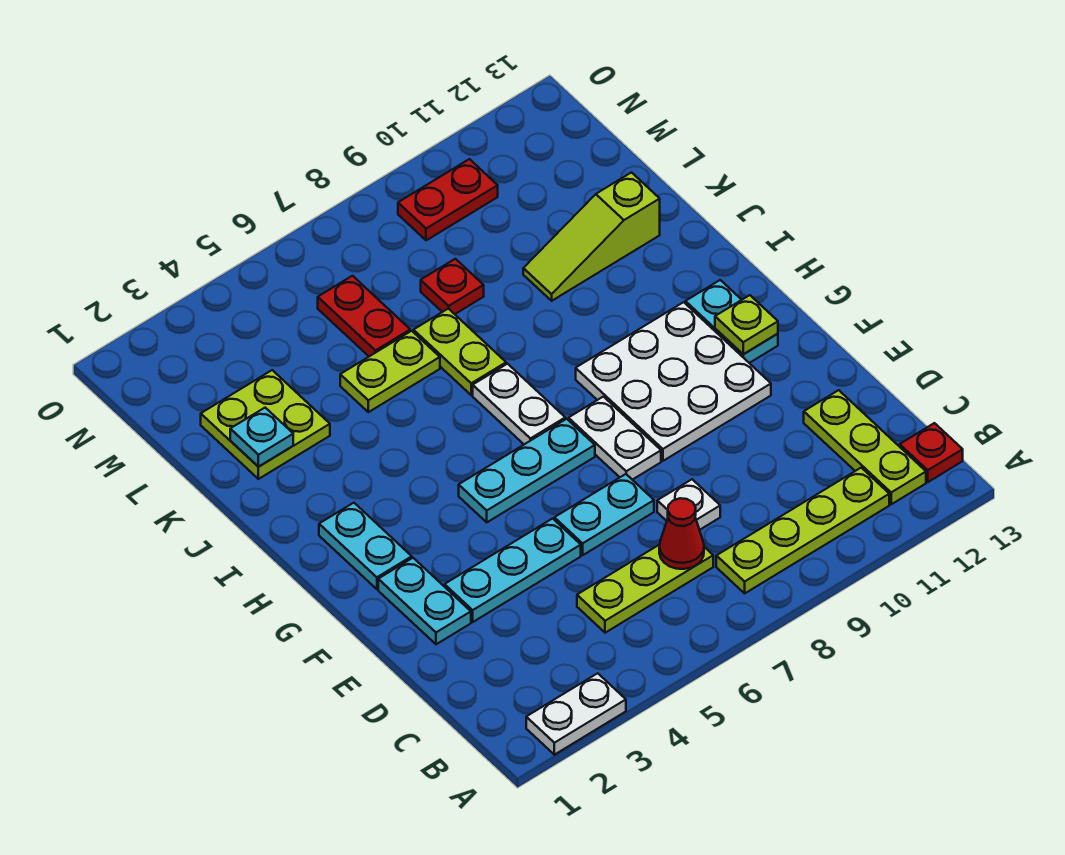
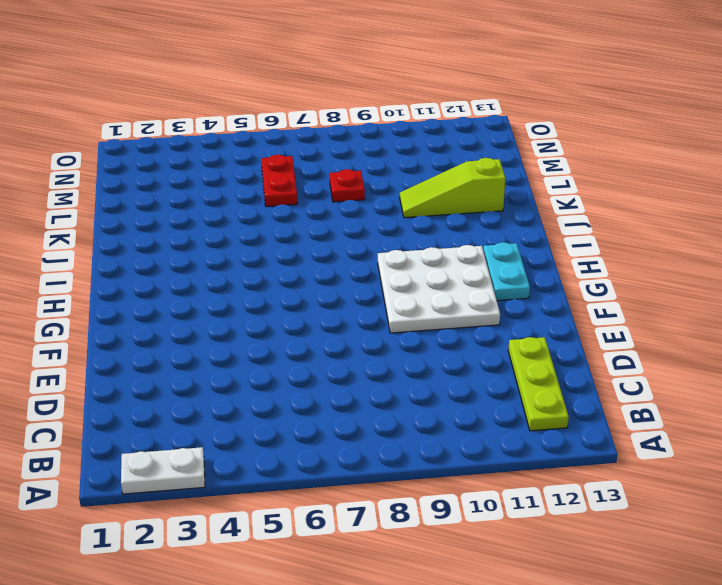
none -> lime plate B8:B11 level 1
none -> red plate B13 level 1
none -> lime plate C5:C7 level 1

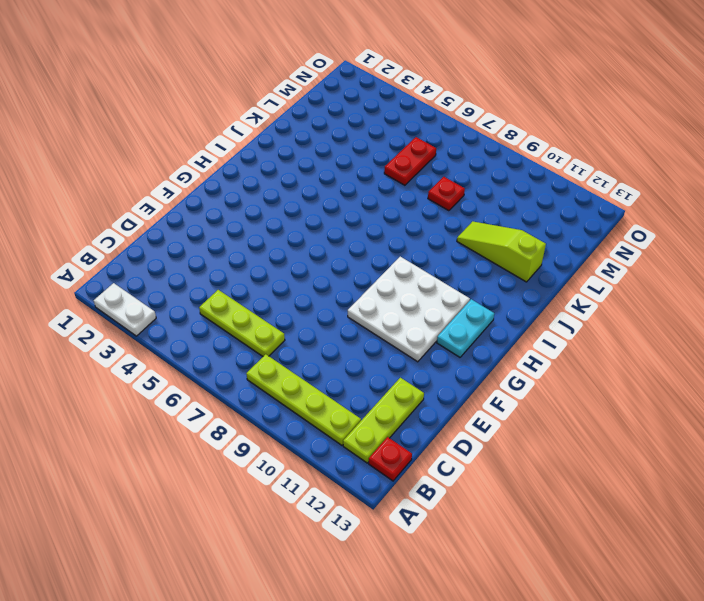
none -> white plate D8 level 1
none -> cyan plate E2:F2 level 1
none -> cyan plate E3:E5 level 1

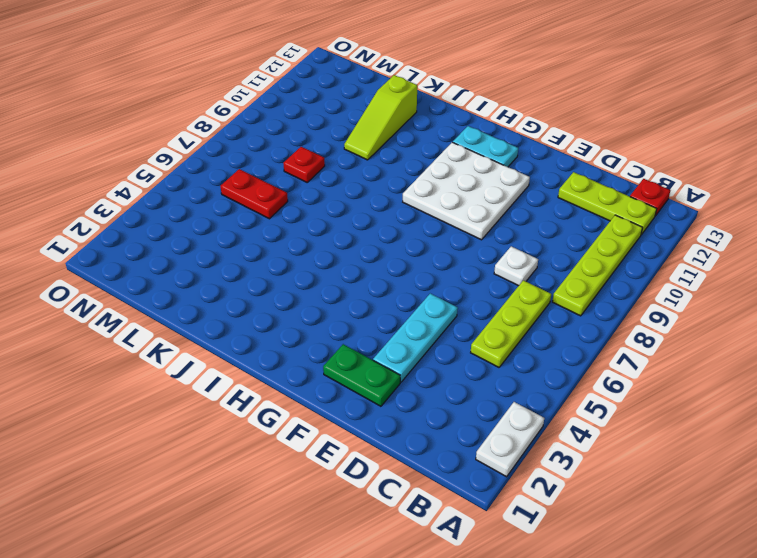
green plate E2:F2 level 1 -> cyan plate E2:F2 level 1
none -> cyan plate E6:E7 level 1
none -> white plate F8:G8 level 1
none -> cyan plate G2:H2 level 1

